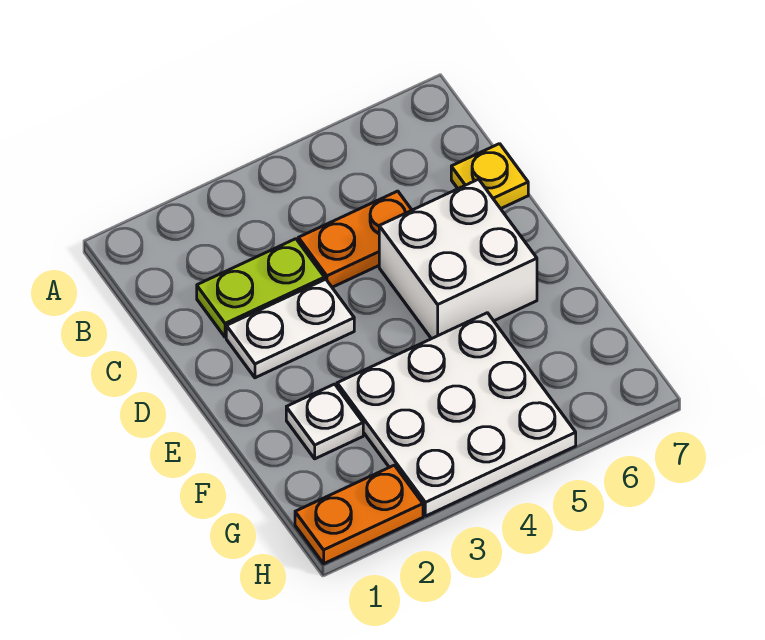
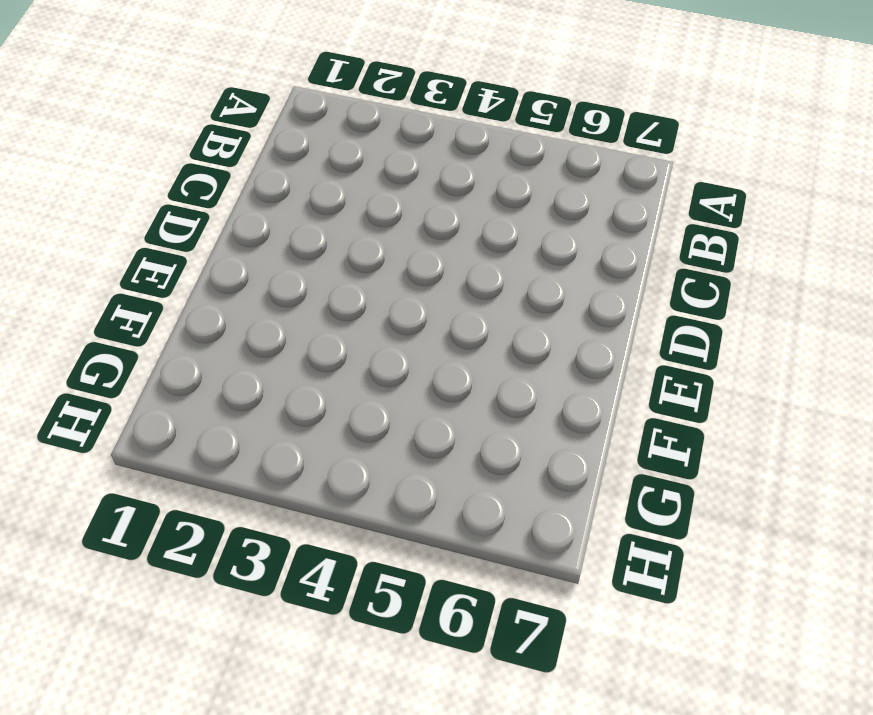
none -> lime plate C2:C3 level 1
none -> orange plate C4:C5 level 1

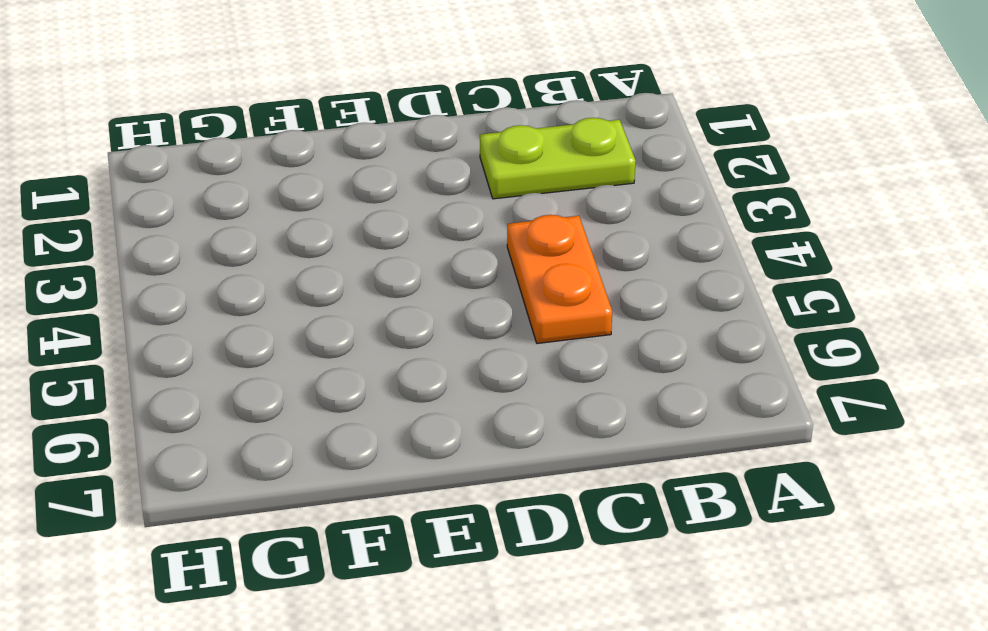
lime plate B2:C2 level 1 -> lime plate C2:C3 level 1
none -> yellow plate C7 level 1
none -> white plate D2:D3 level 1

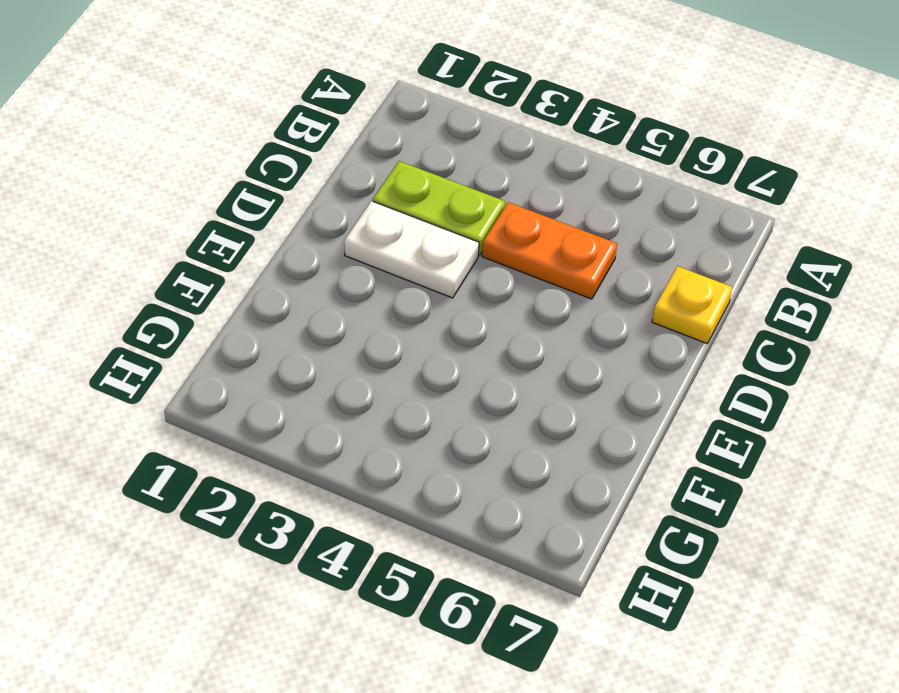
none -> white brick D5:E6 level 1
none -> white plate F2 level 1

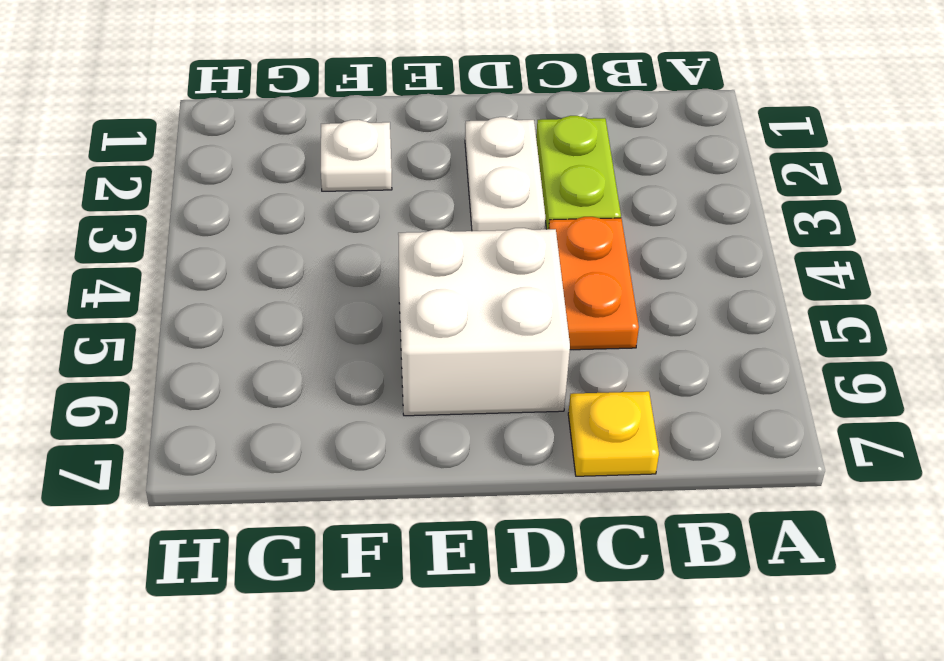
none -> white plate F3:H5 level 1
none -> orange plate H1:H2 level 1

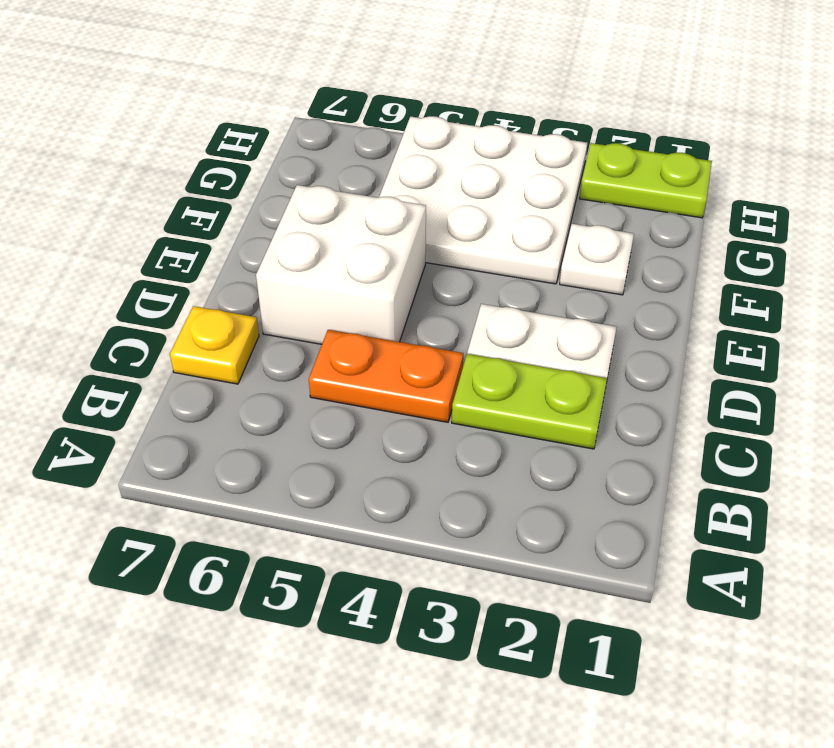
lime plate H1:H2 level 1 -> orange plate H1:H2 level 1

